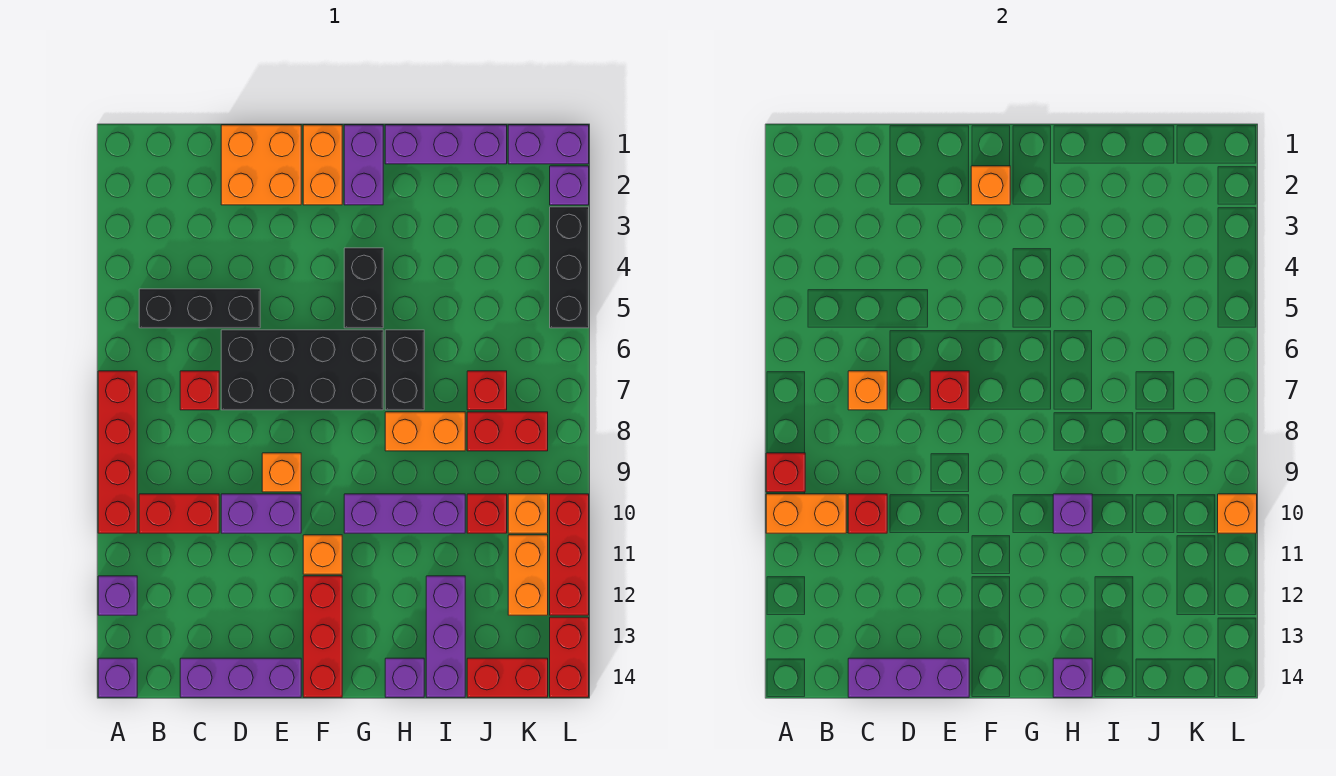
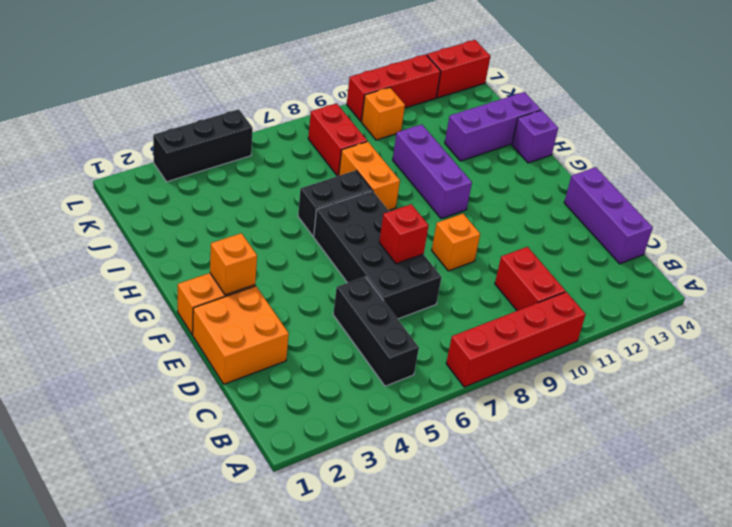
none -> purple brick A12 level 1
none -> purple brick A14 level 1
none -> red brick C7 level 1
none -> purple brick D10:E10 level 1

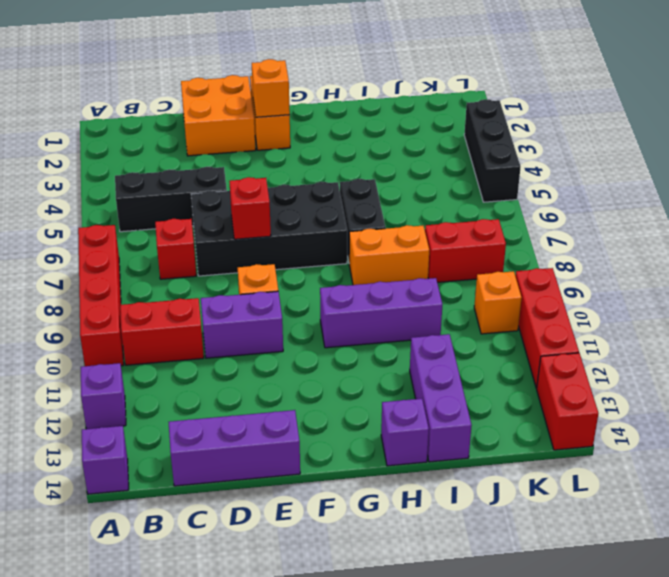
none -> orange brick F11 level 1
none -> red brick F12:F14 level 1
none -> purple brick G1:G2 level 1
none -> black brick G4:G5 level 1

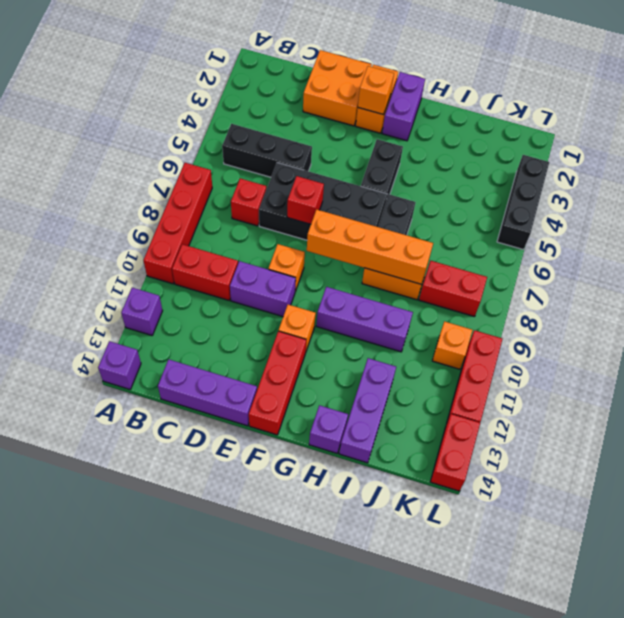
orange brick F8:I8 level 2 -> none
none -> purple brick H1:J1 level 1
none -> red brick J7 level 1
none -> red brick J10 level 1
none -> red brick J14:K14 level 1

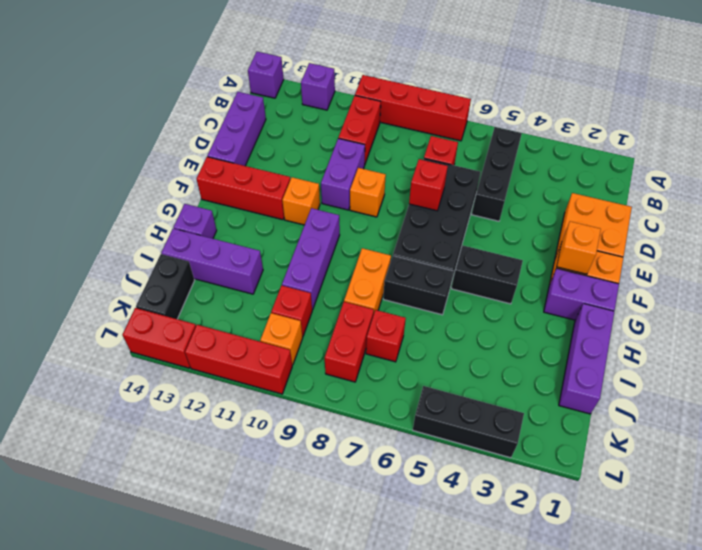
black brick J14:K14 level 1 -> red brick J14:K14 level 1
none -> purple brick K1:L1 level 1
none -> orange brick K11:K12 level 1
none -> purple brick L2 level 1
none -> red brick A9 level 2

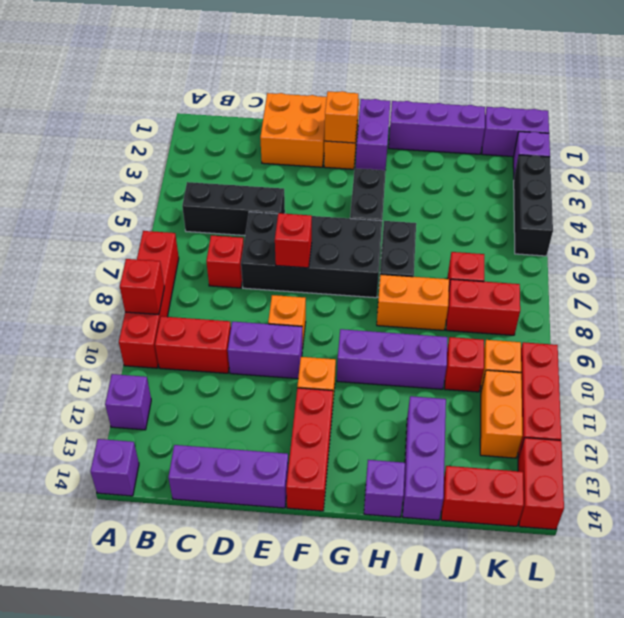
none -> orange brick A10:B10 level 2
none -> orange brick C7 level 2
none -> red brick C10 level 2
none -> purple brick C14:E14 level 2

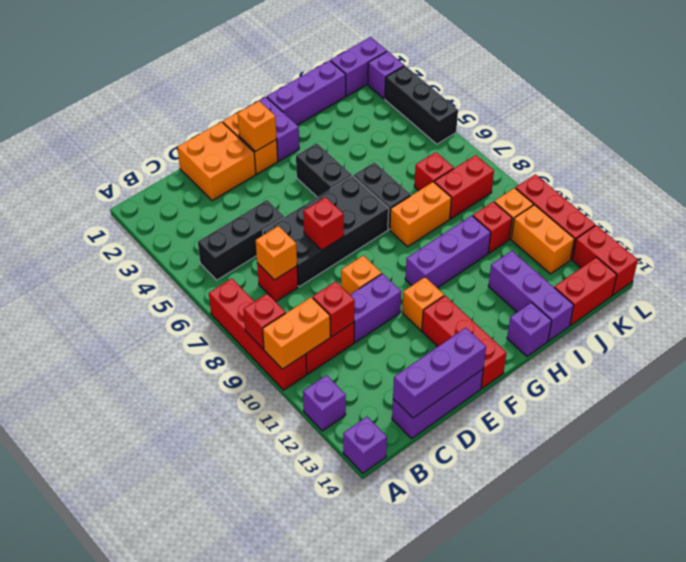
none -> purple brick H10 level 2
none -> purple brick H14 level 2
none -> orange brick L10 level 2

